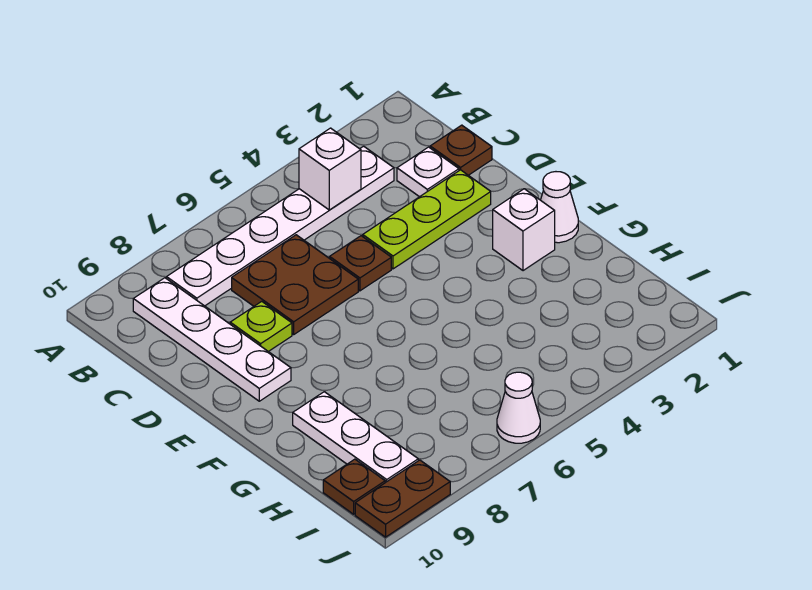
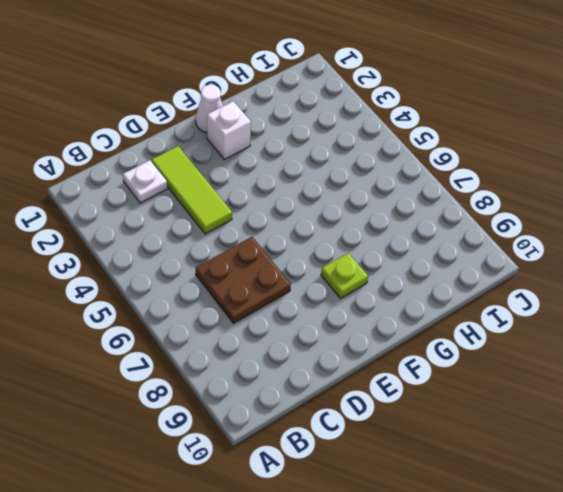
lime tile D2:D4 level 1 -> lime plate D2:D4 level 1
lime plate F8 level 1 -> lime plate D8 level 1
none -> white plate B3:B8 level 1
none -> white plate B9:E9 level 1
none -> brown plate C1 level 1

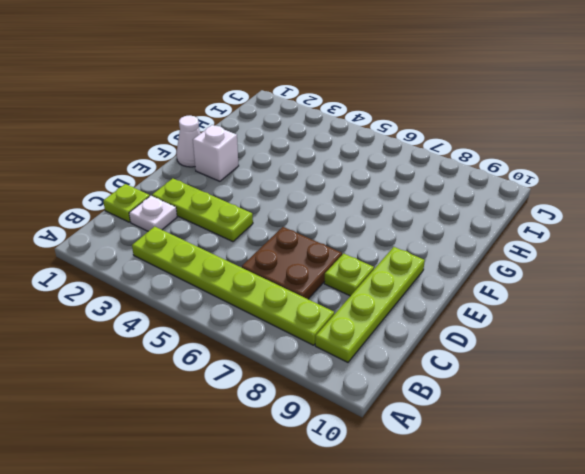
lime plate B3:B8 level 1 -> white plate B3:B8 level 1
lime plate B9:E9 level 1 -> white plate B9:E9 level 1
lime plate C1 level 1 -> brown plate C1 level 1
none -> brown plate D5 level 1
none -> white plate G9:I9 level 1
none -> brown plate I10 level 1

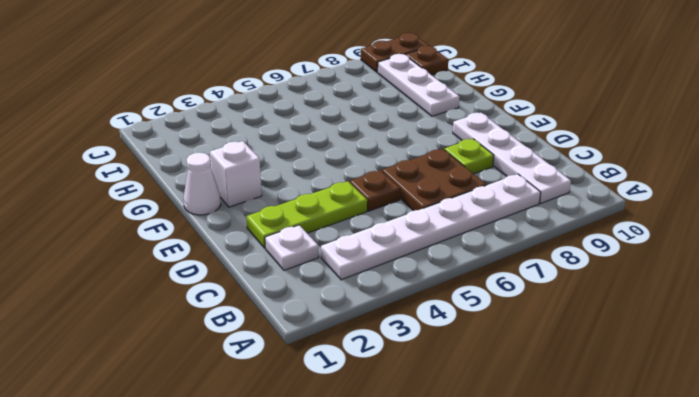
none -> brown plate C1 level 1
none -> white cone J6 level 1
none -> white brick B4 level 2

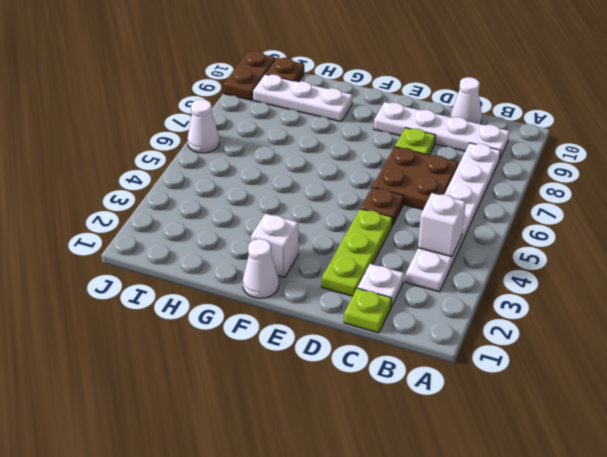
lime plate C1 level 1 -> brown plate C1 level 1
white cone C10 level 1 -> none

